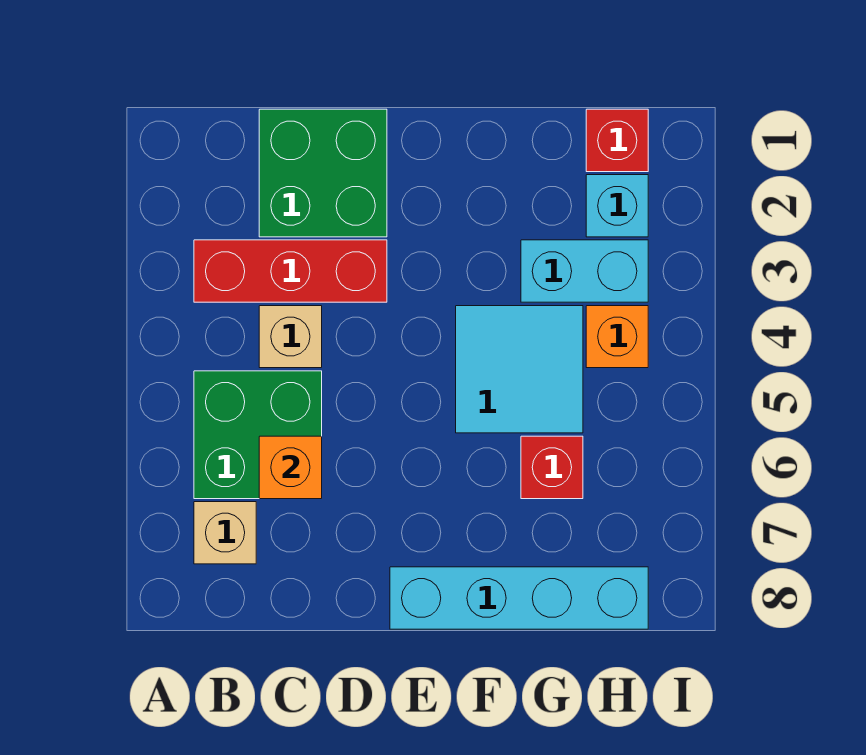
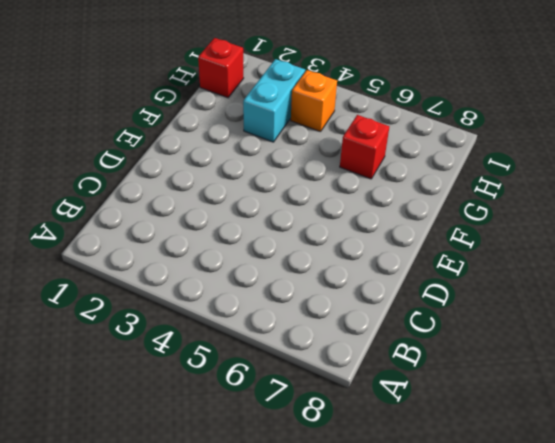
none -> red brick B3:D3 level 1
none -> green brick B5:C6 level 1
none -> tan brick B7 level 1

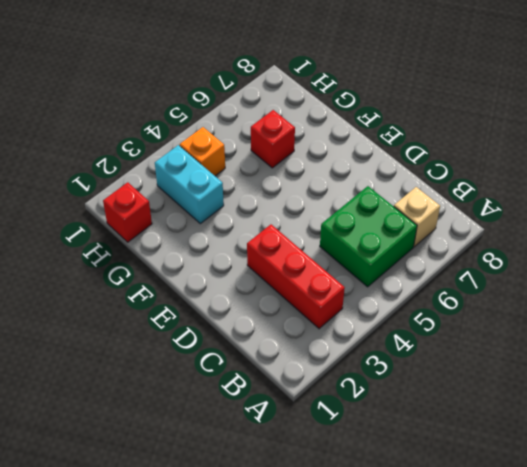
none -> green brick C1:D2 level 1
none -> tan brick C4 level 1
none -> cyan brick E8:H8 level 1

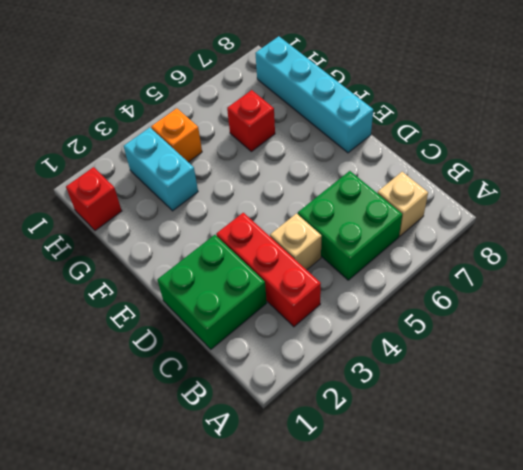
none -> cyan tile F4:G5 level 1
none -> cyan brick H2 level 1
none -> orange brick C6 level 2

